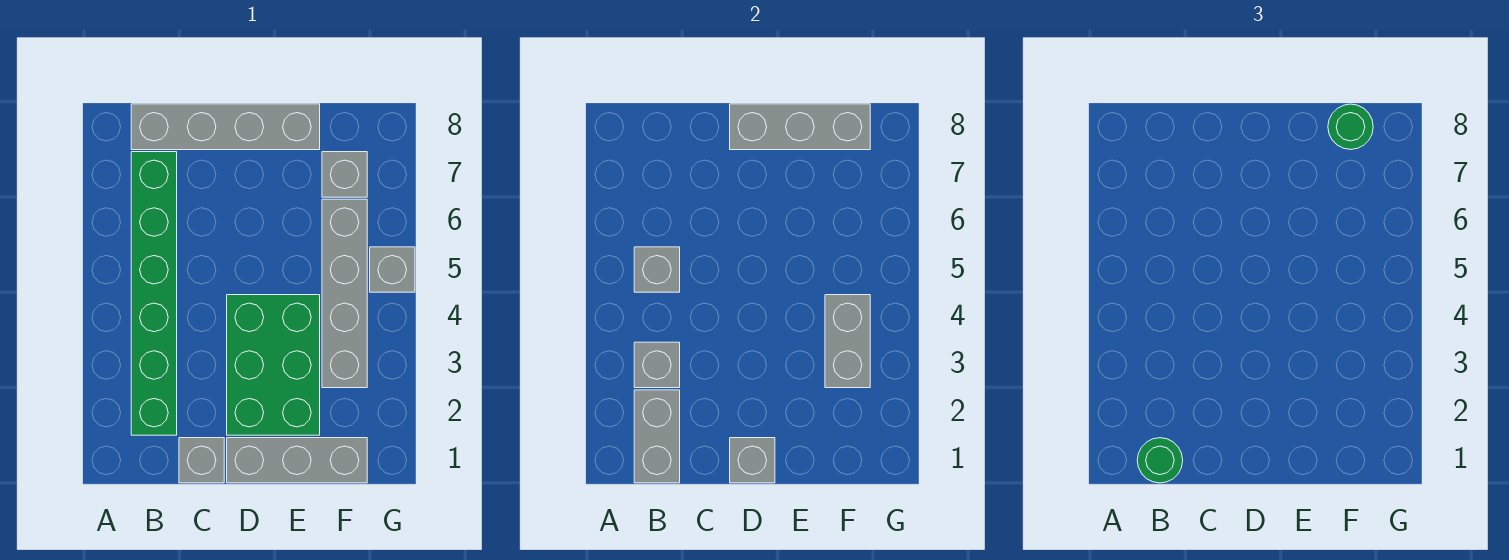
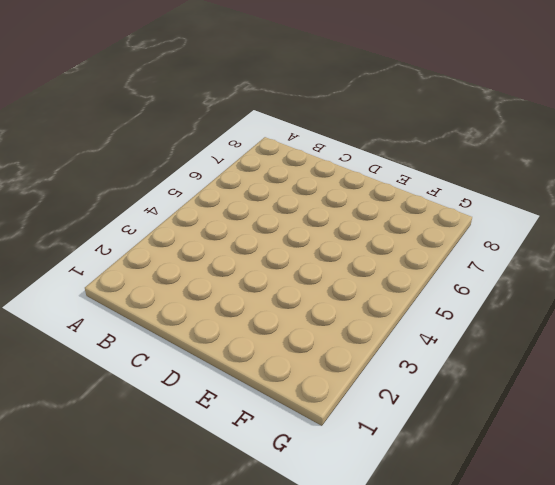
none -> green brick B2:B7 level 1
none -> grey brick B8:E8 level 1
none -> grey brick C1 level 1

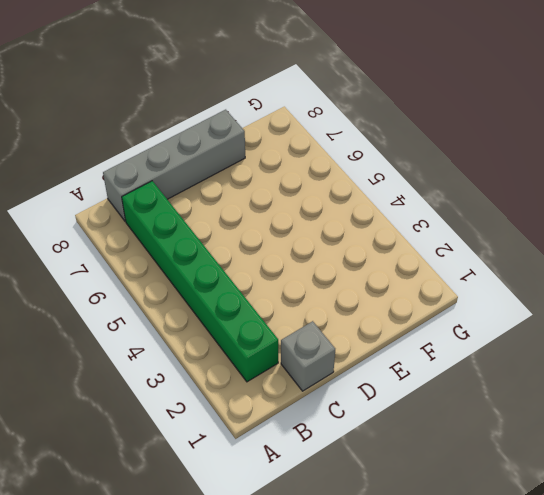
none -> grey brick D1:F1 level 1
none -> green brick D2:E4 level 1
none -> grey brick F3:F6 level 1

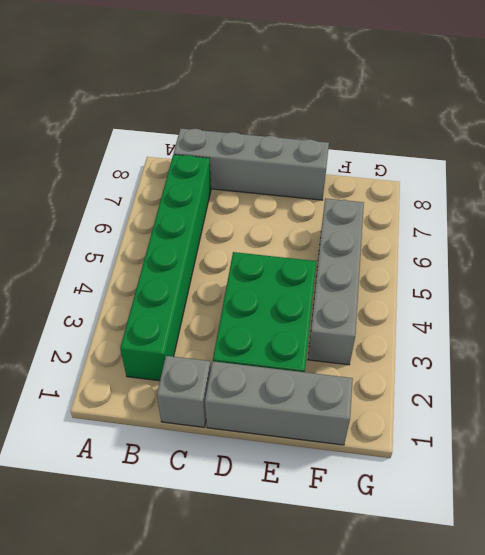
none -> grey brick F7 level 1
none -> grey brick G5 level 1
none -> grey brick B1:B2 level 2

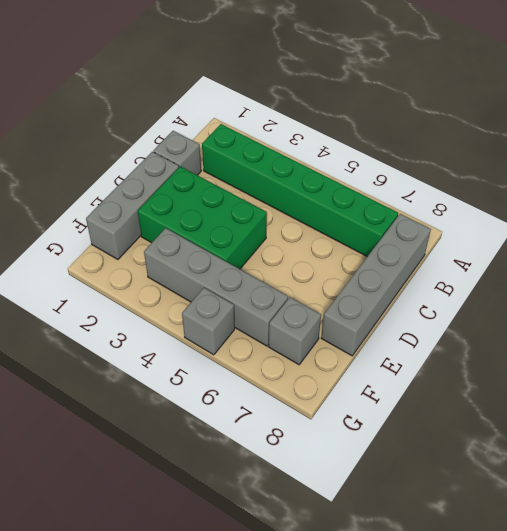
none -> grey brick B1:B2 level 2
none -> grey brick B3 level 2
none -> grey brick B5 level 2

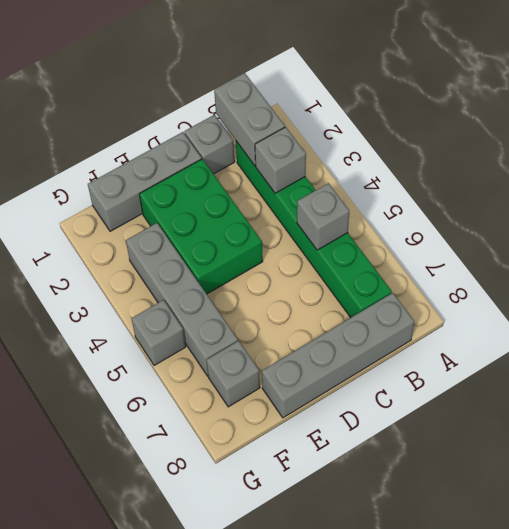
none -> grey brick D1 level 2
none -> grey brick D8:F8 level 2
none -> grey brick F3:F4 level 2

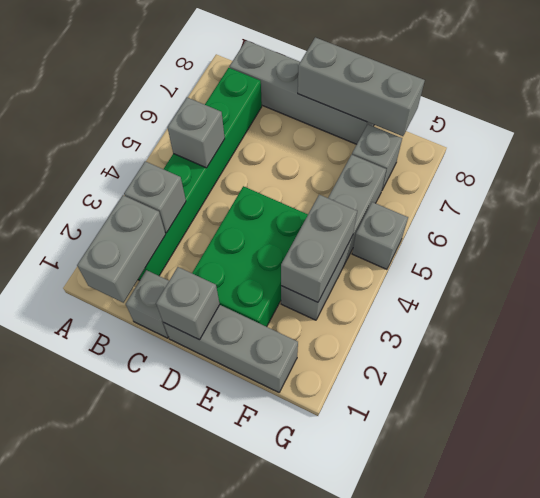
none -> green round brick B1 level 3
none -> green round brick F8 level 3

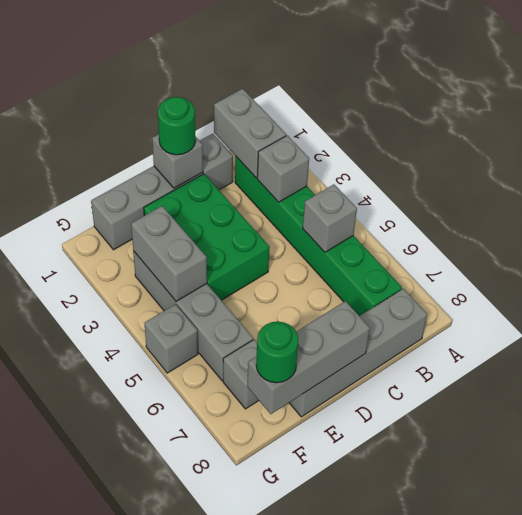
green round brick D1 level 3 -> green round brick B1 level 3

